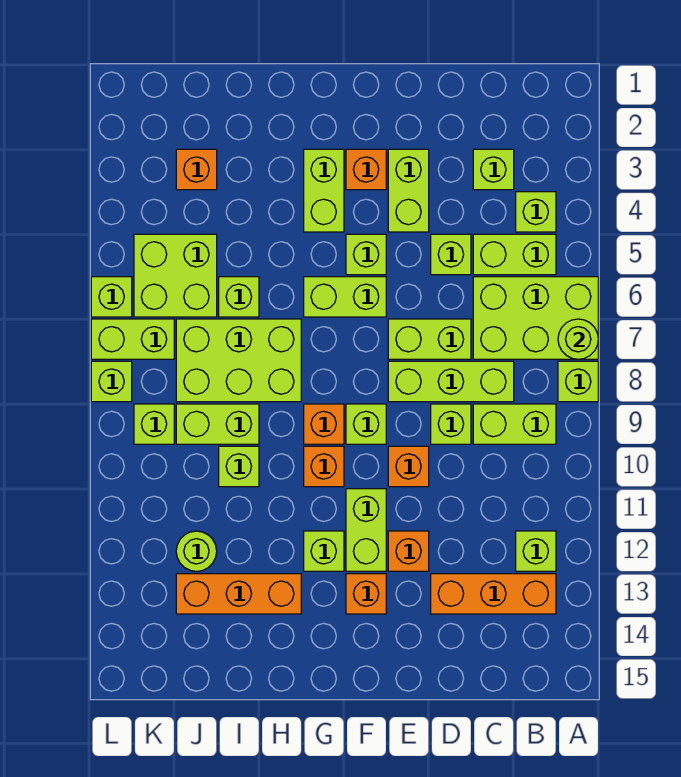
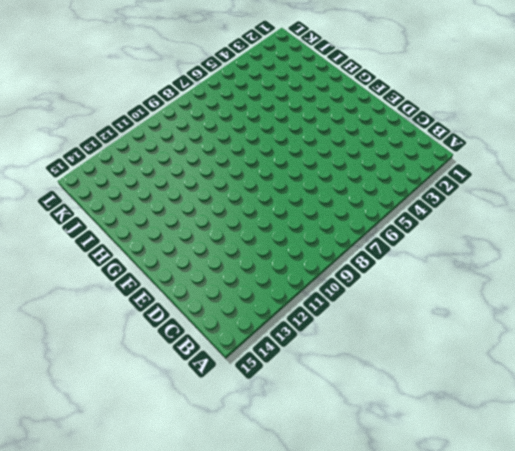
none -> lime brick A6:C7 level 1
none -> lime brick A8 level 1
none -> lime brick B4 level 1
none -> lime brick B5:C5 level 1

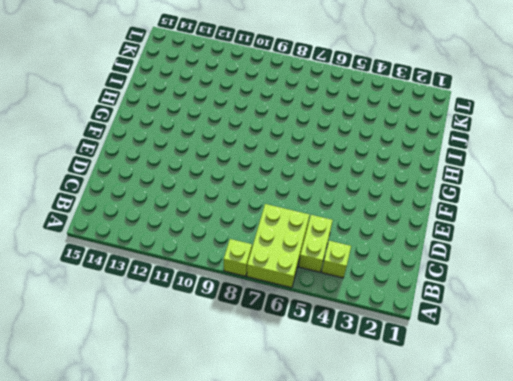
none -> lime brick B9:C9 level 1
none -> lime brick B12 level 1
none -> orange brick B13:D13 level 1
none -> lime brick C3 level 1

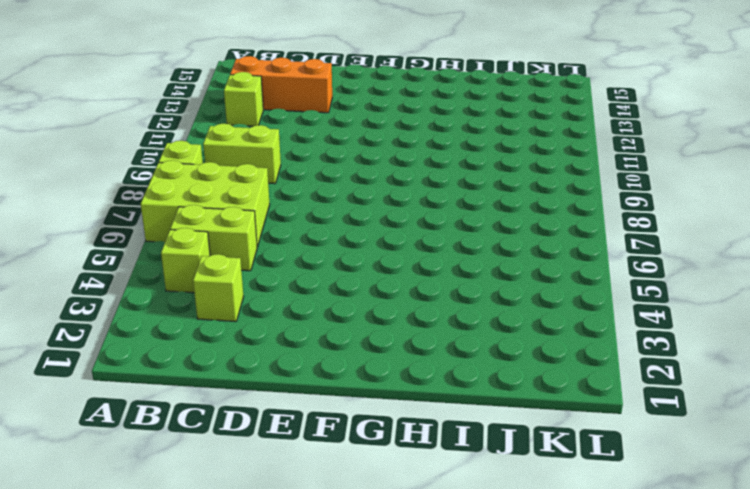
none -> lime brick C8:E8 level 1
none -> lime brick D5 level 1
none -> lime brick D7:E7 level 1
none -> lime brick D9 level 1

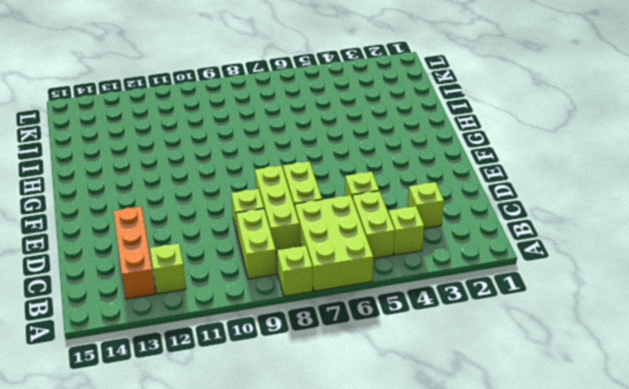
none -> lime brick E3:E4 level 1
none -> orange brick E10 level 1
none -> orange brick E12 level 1
none -> orange brick F3 level 1

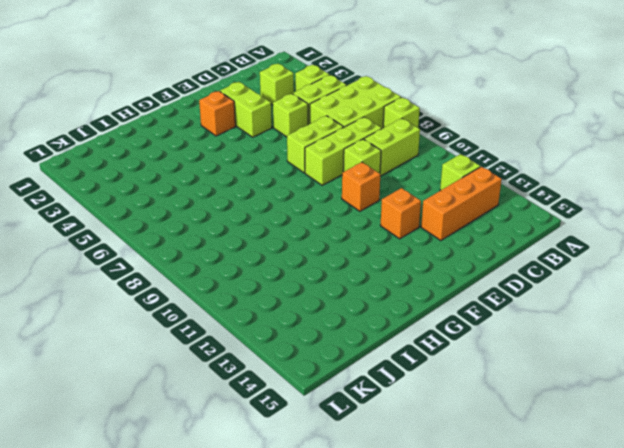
none -> lime brick F5 level 1
none -> lime brick F6:G6 level 1
none -> lime brick F9 level 1
none -> lime brick F11:F12 level 1

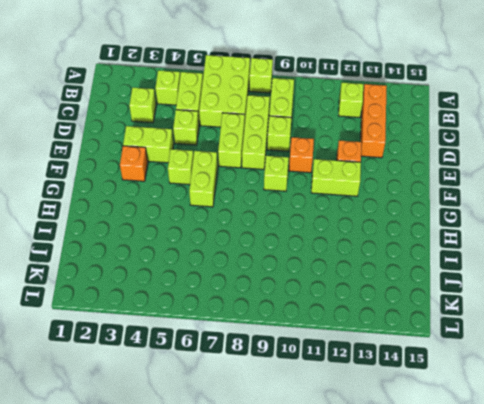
none -> orange brick F13 level 1
none -> lime brick G3:G4 level 1
none -> orange brick G9 level 1
none -> orange brick G10 level 1

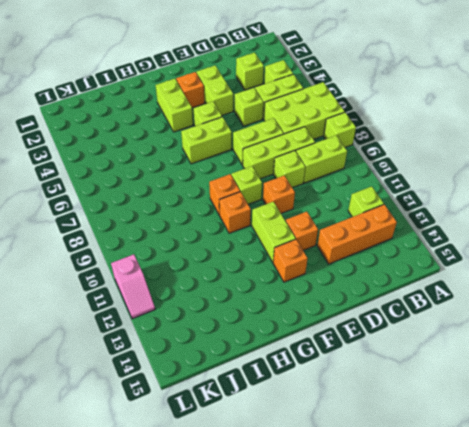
pink slope L11:L12 level 1 top 11 -> none
none -> lime brick G12 level 1
none -> lime brick H7:J8 level 1
none -> orange brick H13:J13 level 1
none -> lime brick I6 level 1

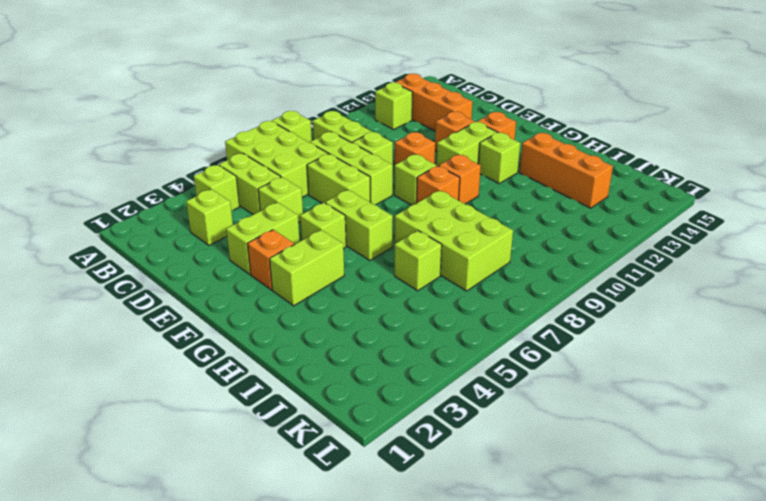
none -> lime brick I9:J9 level 1
none -> lime brick I10 level 1
none -> orange brick J3 level 1
none -> lime brick J5:K6 level 1

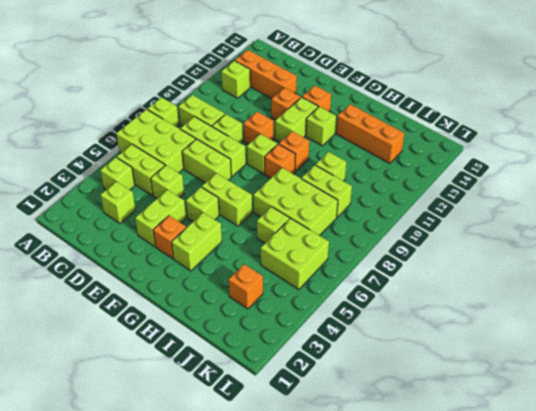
none -> lime round brick J12 level 1
none -> lime brick K7:L7 level 1
none -> lime brick K9 level 1
none -> lime brick L6 level 1

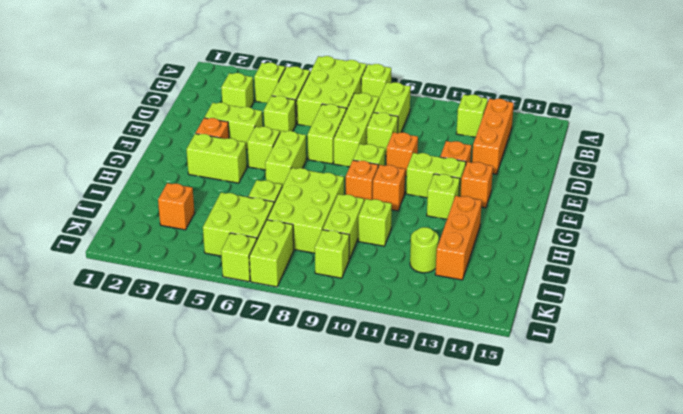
none -> lime brick L8 level 1
none -> lime round brick A7 level 2

